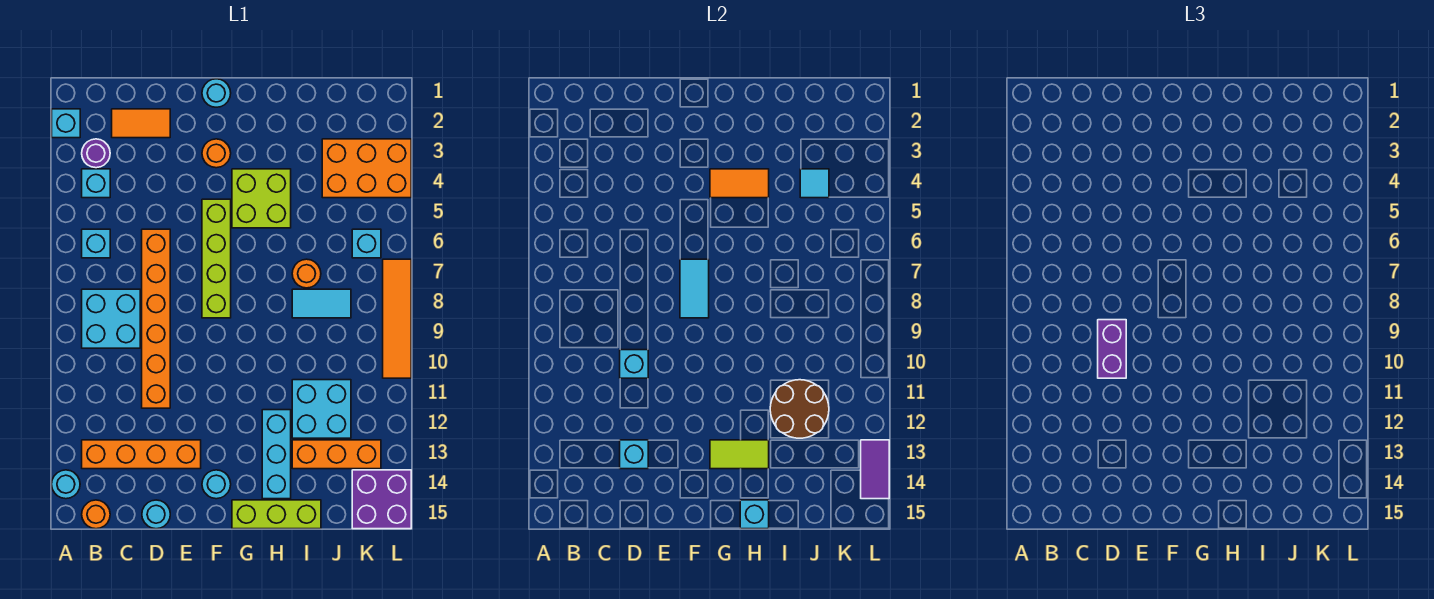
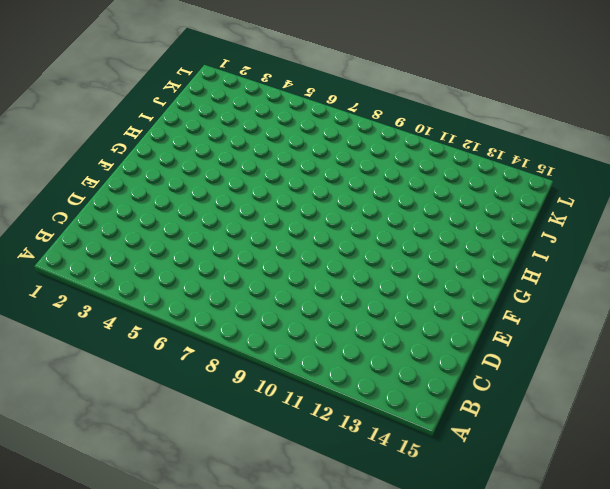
none -> cyan brick A2 level 1
none -> cyan round brick A14 level 1
none -> purple round brick B3 level 1
none -> cyan brick B4 level 1

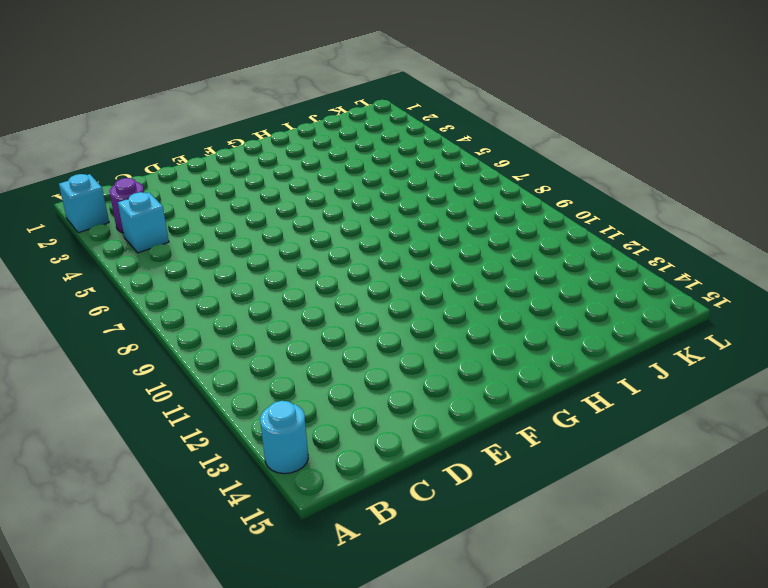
none -> cyan brick B6 level 1
none -> cyan brick B8:C9 level 1
none -> orange brick B13:E13 level 1
none -> orange round brick B15 level 1

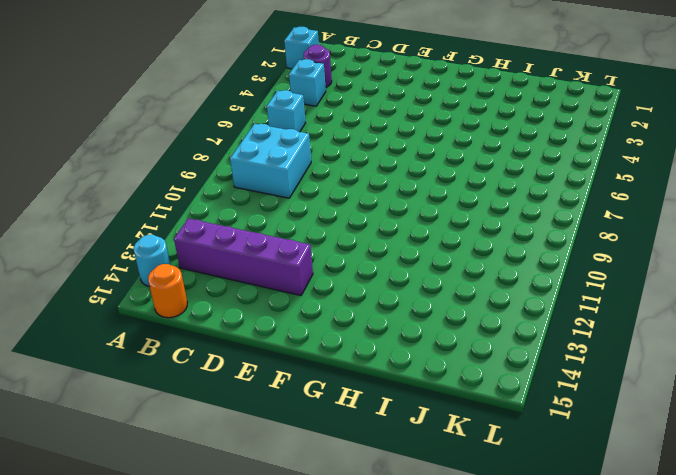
purple brick B13:E13 level 1 -> orange brick B13:E13 level 1
none -> orange tile C2:D2 level 1
none -> orange brick D6:D11 level 1
none -> cyan round brick D15 level 1
none -> cyan round brick F1 level 1

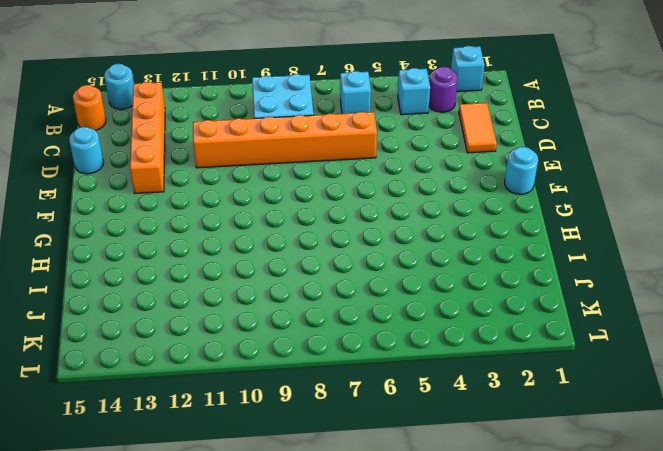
none -> orange round brick F3 level 1
none -> lime brick F5:F8 level 1
none -> cyan round brick F14 level 1
none -> lime brick G4:H5 level 1

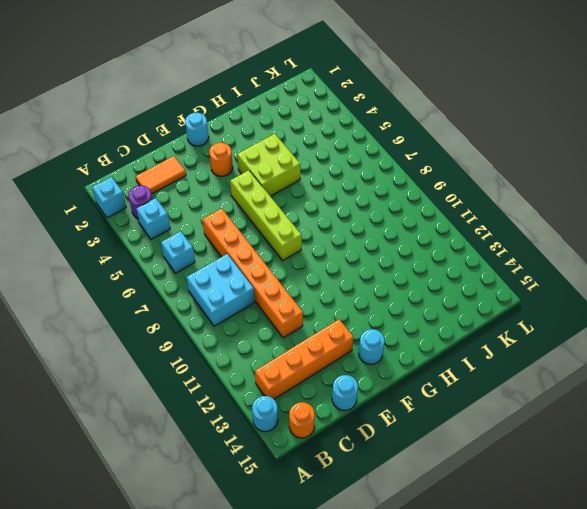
none -> lime brick G15:I15 level 1
none -> cyan brick H12:H14 level 1
none -> orange round brick I7 level 1
none -> cyan tile I8:J8 level 1

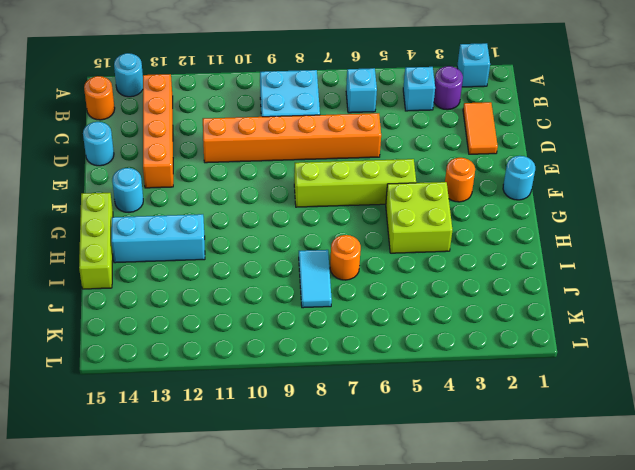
none -> cyan brick I11:J12 level 1
none -> orange brick I13:K13 level 1
none -> orange brick J3:L4 level 1
none -> cyan brick K6 level 1

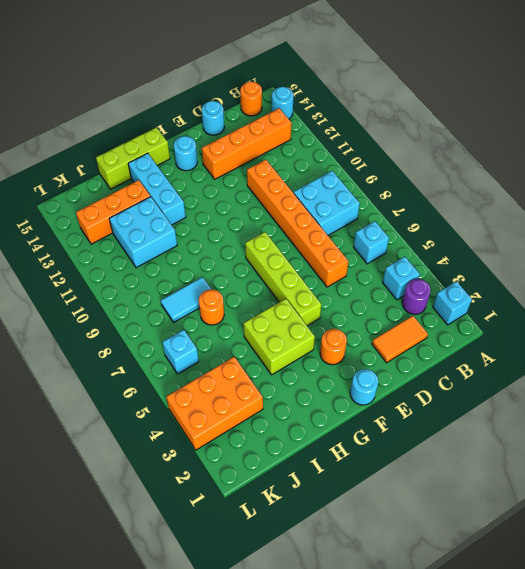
none -> purple brick K14:L15 level 1
none -> orange tile L7:L10 level 1
none -> cyan brick D10 level 2
none -> cyan brick D13 level 2

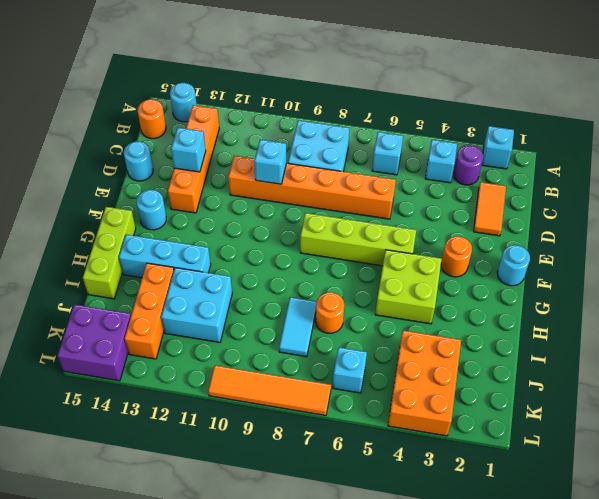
none -> cyan tile F7:F8 level 2
none -> orange tile G4:H4 level 2
none -> lime tile G13:H13 level 2
none -> cyan brick H15 level 2

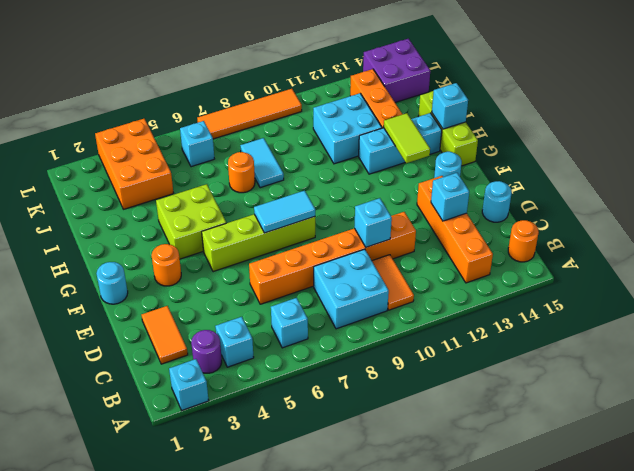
orange tile B10:C10 level 1 -> orange tile G4:H4 level 2
none -> cyan round brick A14 level 1
none -> brown round brick I11:J12 level 2
none -> cyan tile J4 level 2
none -> purple tile L13:L14 level 2

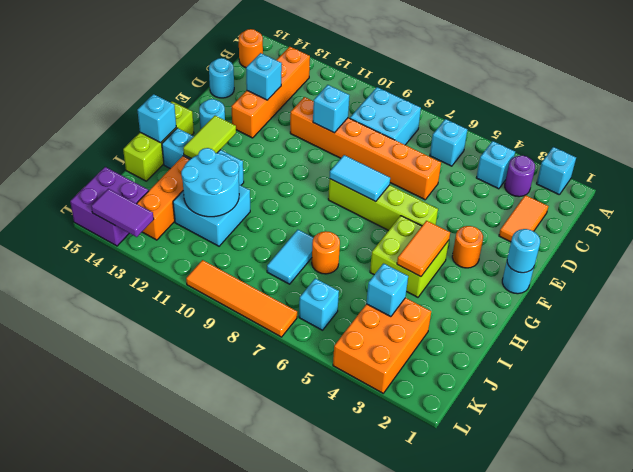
cyan round brick F1 level 2 -> cyan round brick A14 level 1
cyan round brick I11:J12 level 2 -> brown round brick I11:J12 level 2
cyan brick J4 level 2 -> cyan tile J4 level 2
none -> purple brick D9:D10 level 3

